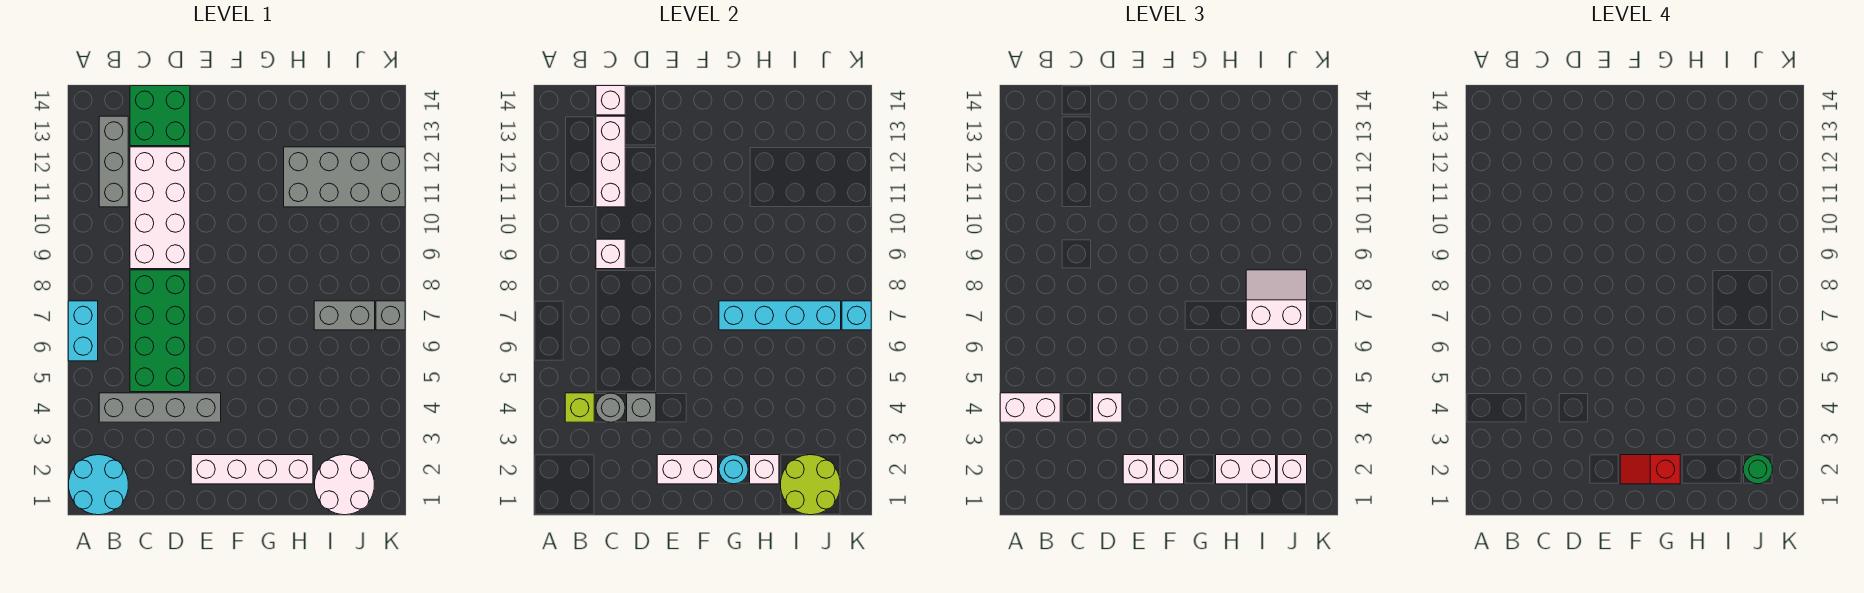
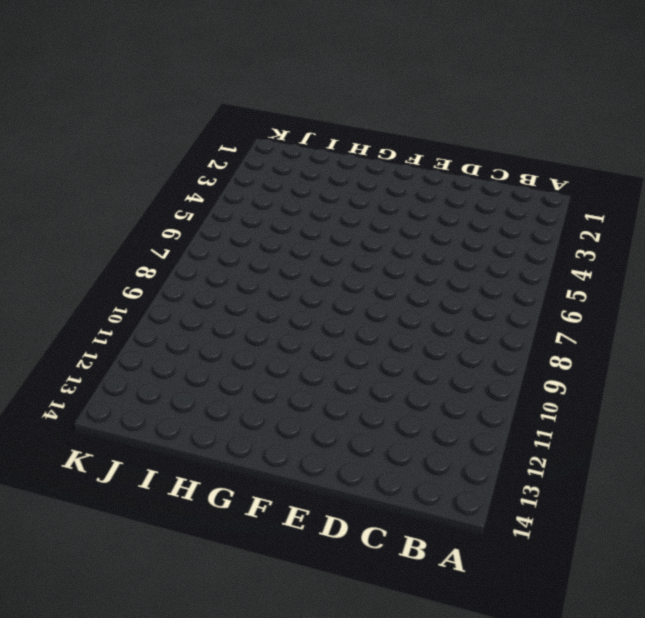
none -> cyan round brick A1:B2 level 1
none -> cyan brick A6:A7 level 1
none -> grey brick B4:E4 level 1
none -> grey brick B11:B13 level 1

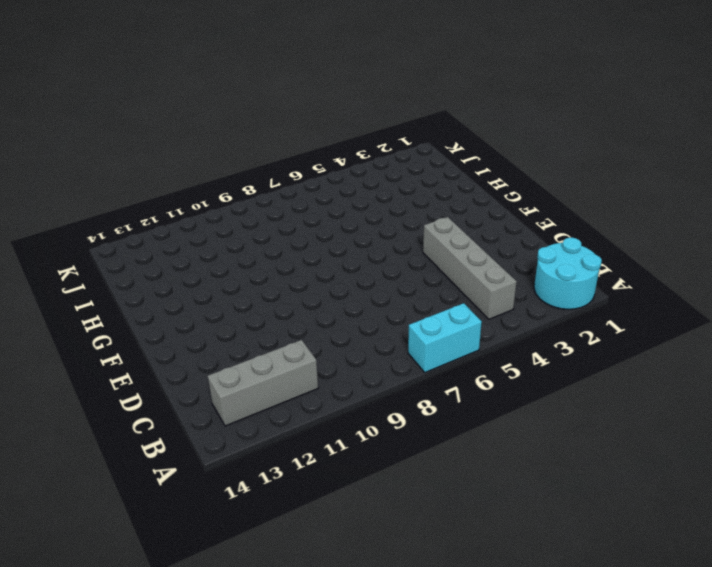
none -> green brick C5:D8 level 1
none -> white brick C9:D12 level 1
none -> green brick C13:D14 level 1
none -> white brick E2:H2 level 1

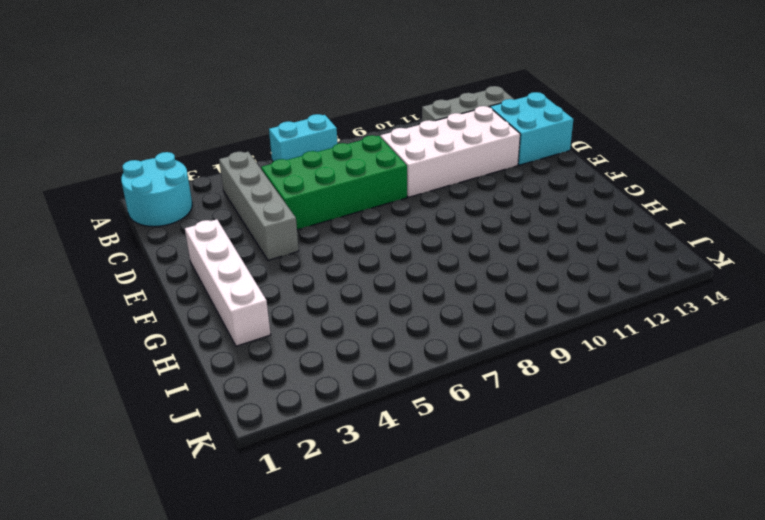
cyan brick C13:D14 level 1 -> green brick C13:D14 level 1
none -> grey brick H11:K12 level 1
none -> white round brick I1:J2 level 1
none -> grey brick I7:J7 level 1
none -> grey brick K7 level 1

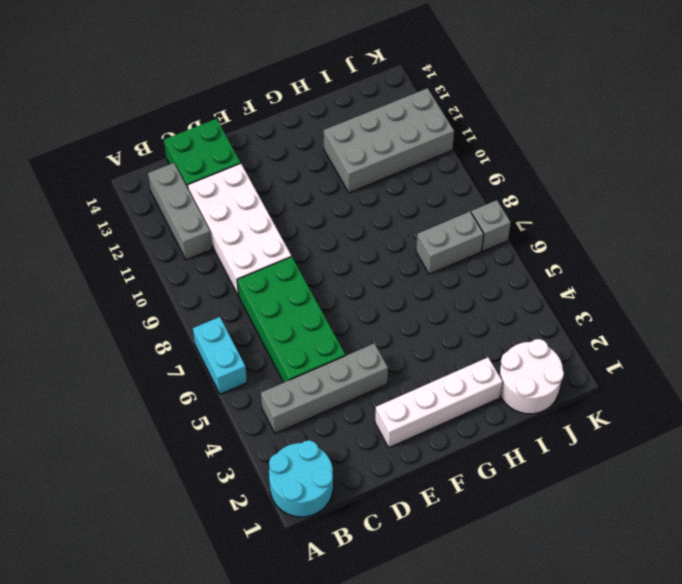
none -> lime brick B4 level 2
none -> grey round brick C4 level 2
none -> white brick C9 level 2
none -> white brick C11:C13 level 2

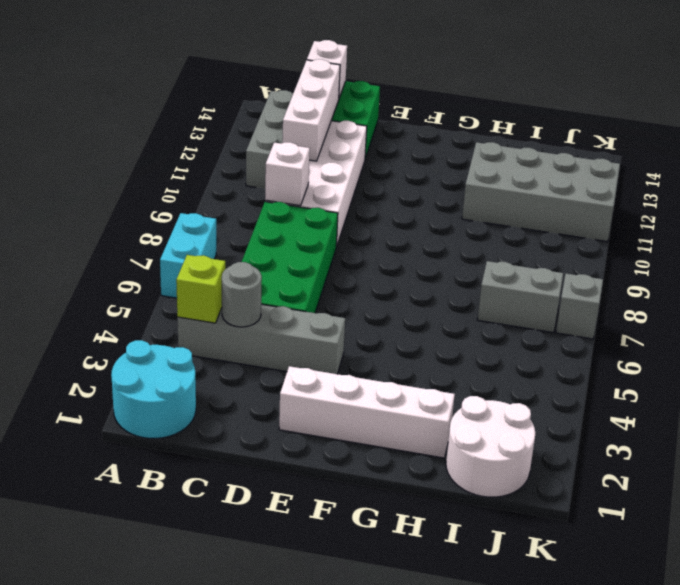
none -> grey brick D4 level 2
none -> white brick E2:F2 level 2
none -> cyan round brick G2 level 2
none -> cyan brick G7:J7 level 2

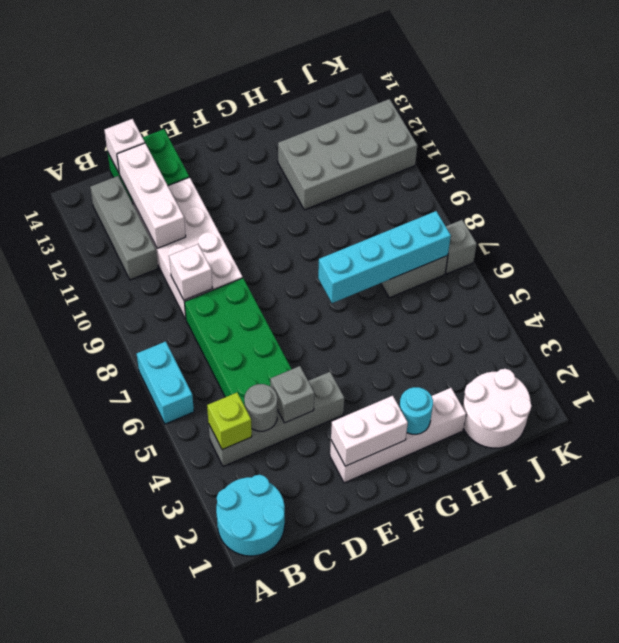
none -> white brick H2 level 2
none -> lime round brick I1:J2 level 2
none -> cyan brick K7 level 2
none -> white brick A4:B4 level 3

